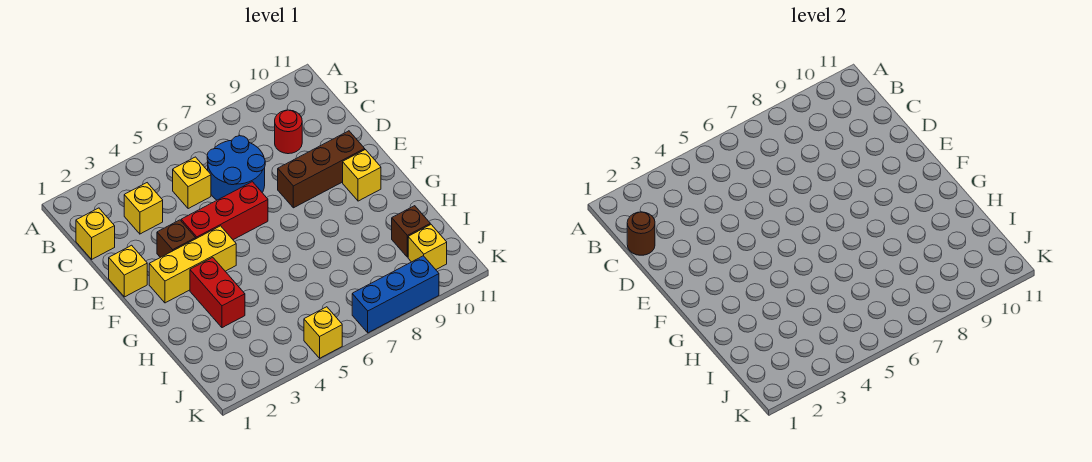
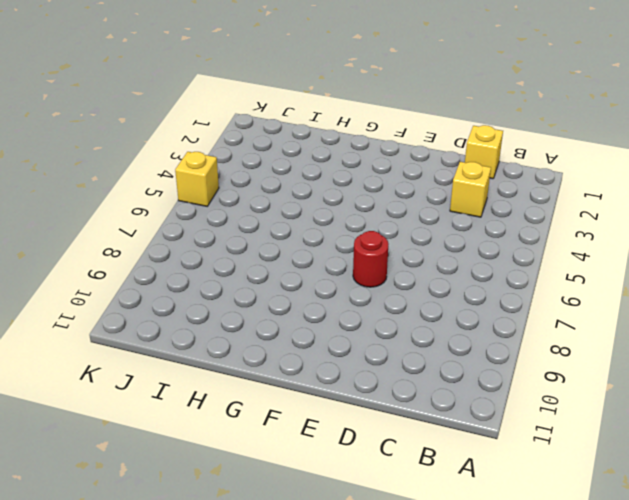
red round brick E7 level 1 -> red round brick C9 level 1
none -> yellow brick C5 level 1
none -> blue round brick C6:D7 level 1
none -> yellow brick E1 level 1

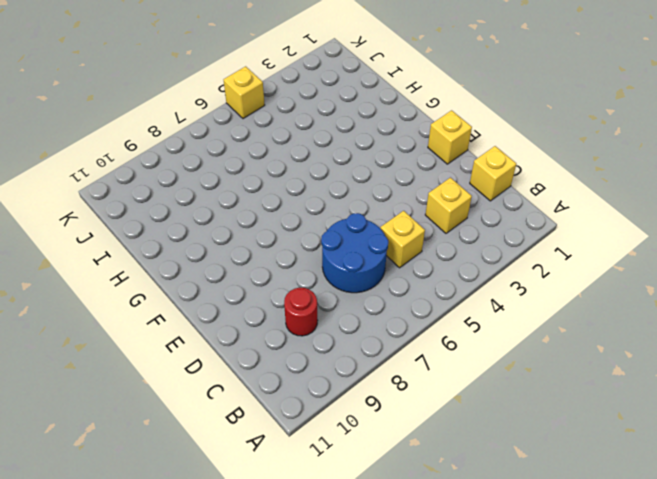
none -> brown brick E3 level 1
none -> red brick E4:E6 level 1
none -> brown brick E8:E10 level 1

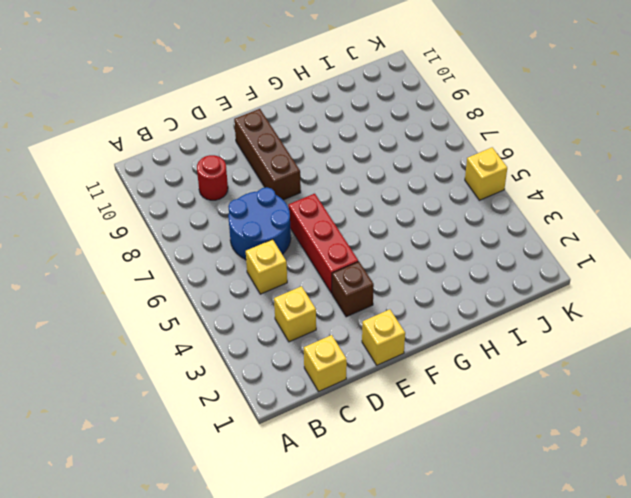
none -> yellow brick F2:F4 level 1
none -> yellow brick F10 level 1
none -> red brick G3:H3 level 1

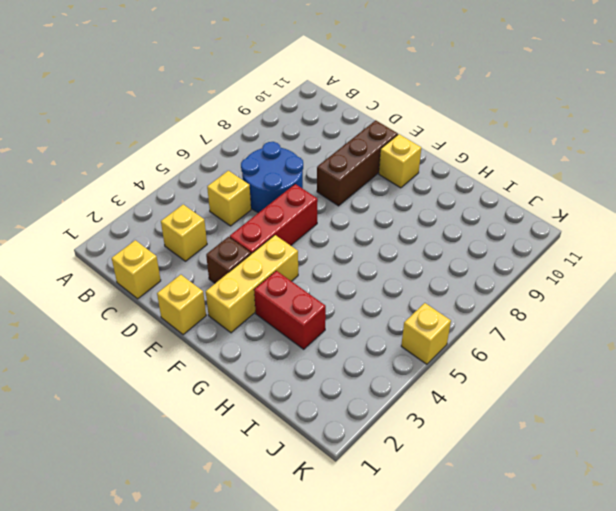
none -> red round brick C9 level 1
none -> brown brick I10 level 1
none -> yellow brick J10 level 1

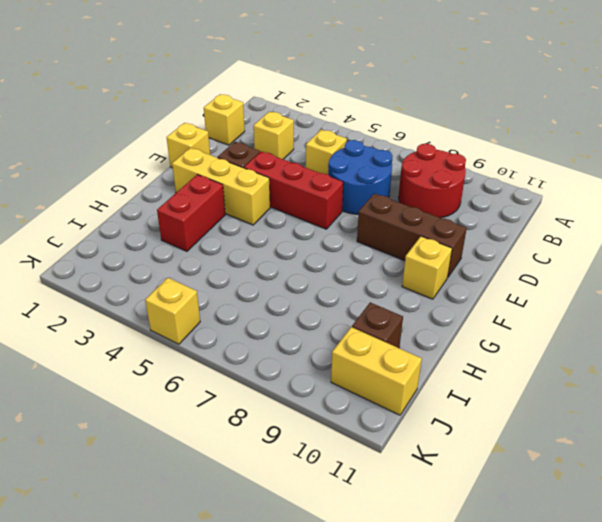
red round brick B8:C9 level 1 -> red round brick C9 level 1
yellow brick J10:J11 level 1 -> yellow brick J10 level 1
none -> blue brick K7:K9 level 1
none -> brown round brick C1 level 2

